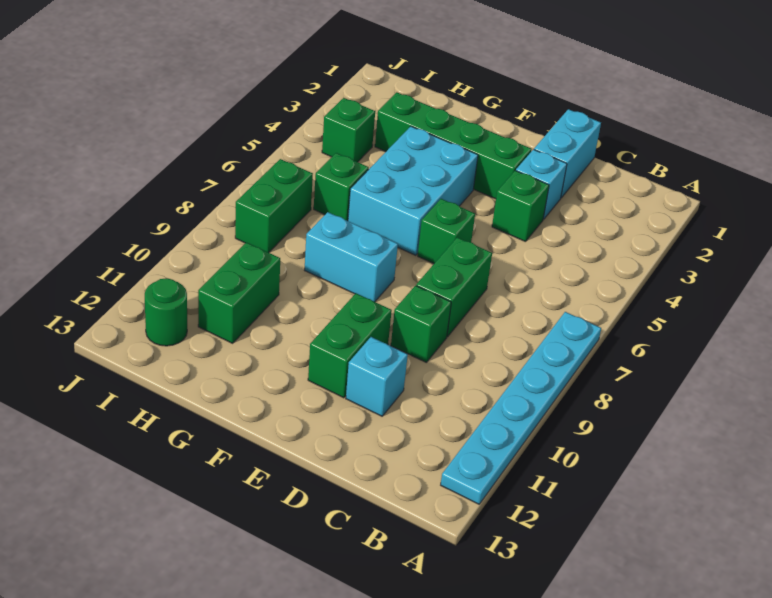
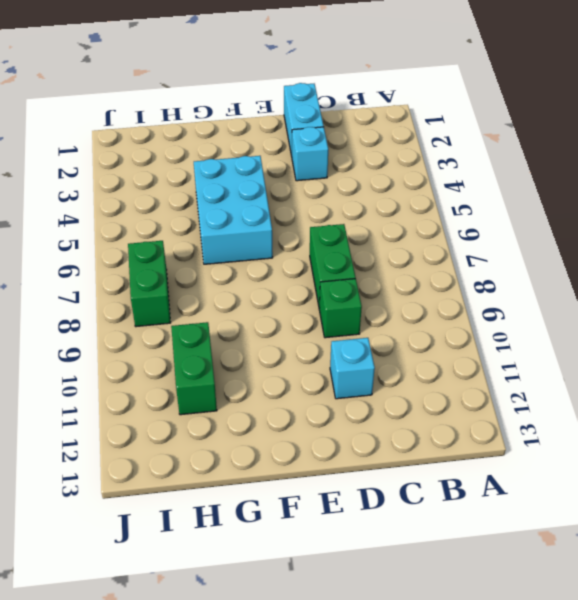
none -> cyan plate A7:A12 level 1
none -> green brick D4 level 1
none -> green brick E3:H3 level 1

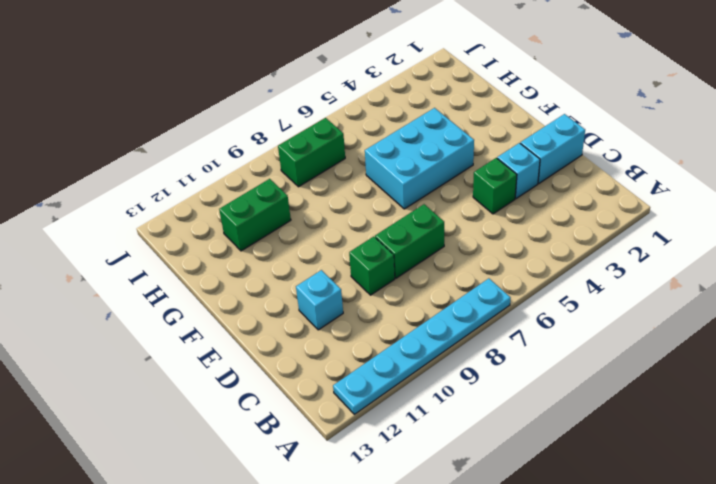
none -> green brick E3:H3 level 1
none -> green brick E6 level 1
none -> green brick E10:E11 level 1

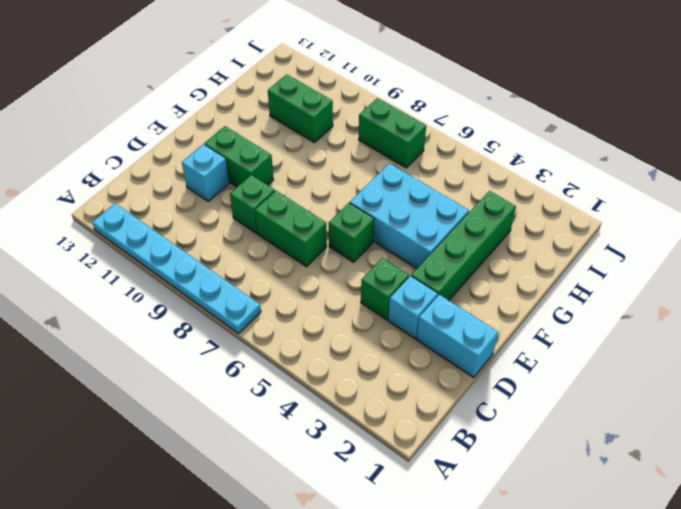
none -> cyan brick F8:G8 level 1
none -> green brick H6 level 1
none -> green brick I4 level 1

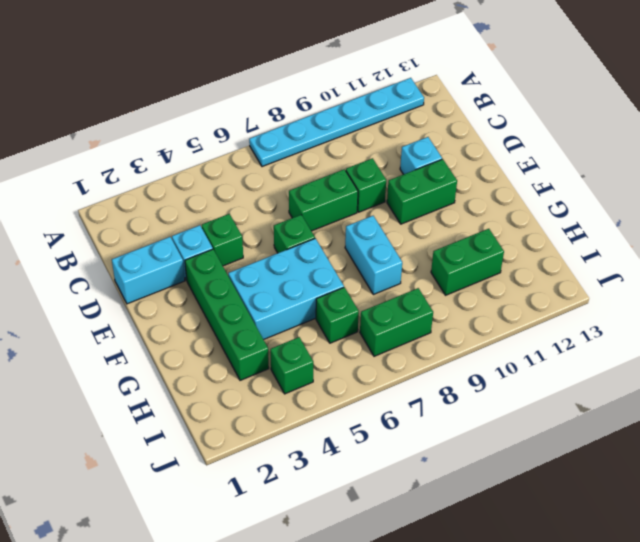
none -> green round brick I12 level 1

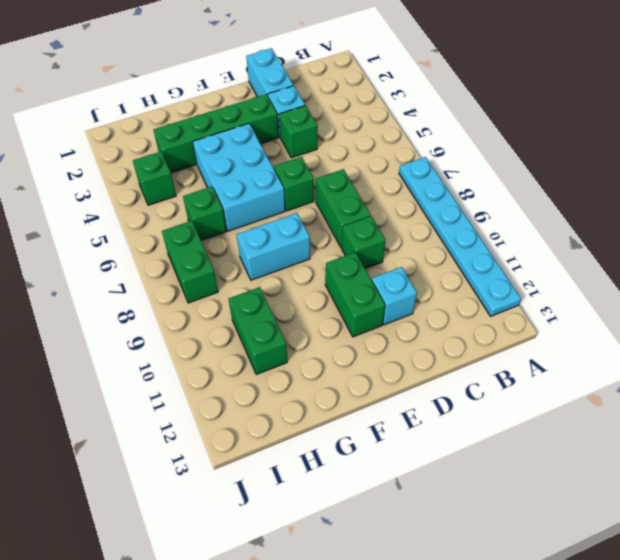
none -> green round brick I12 level 1

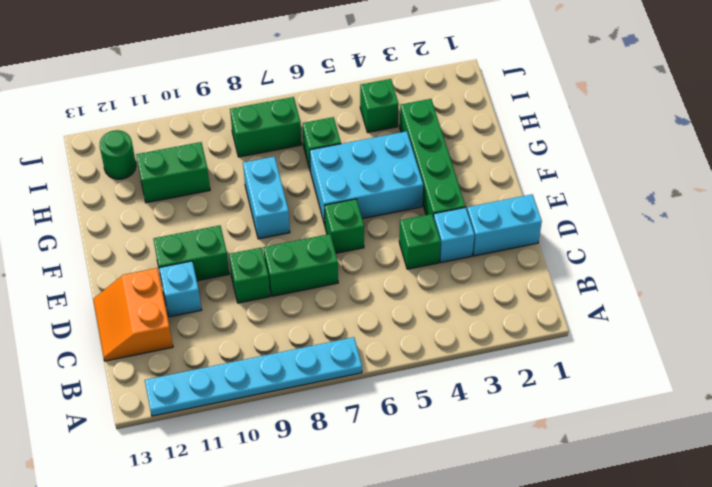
orange slope C12:D13 level 1 top 12 -> none

